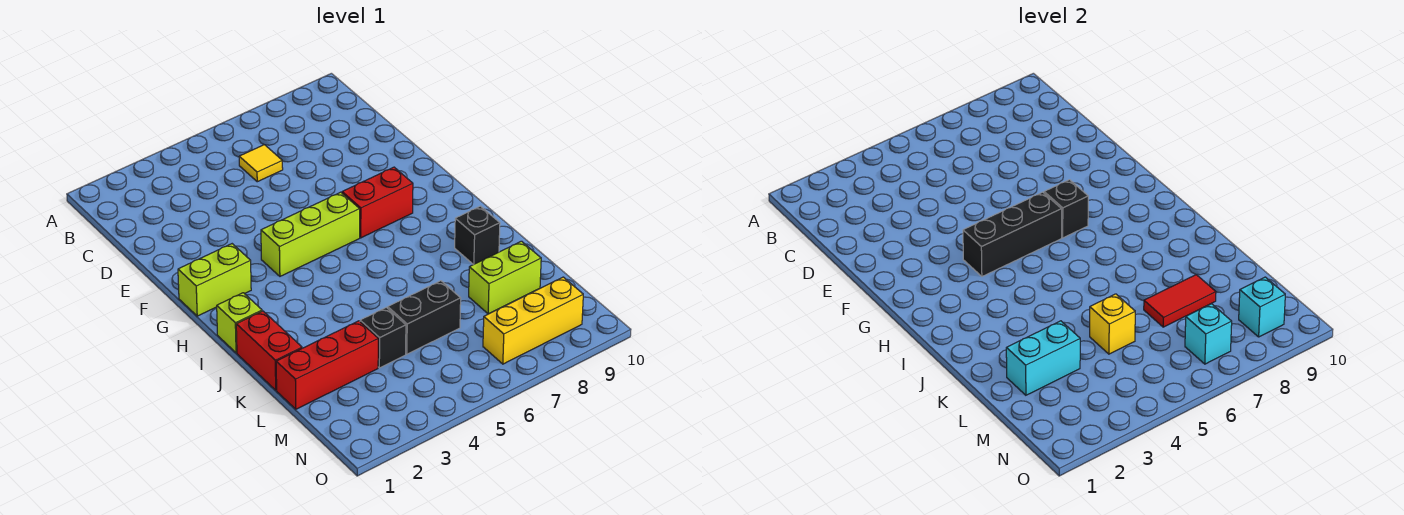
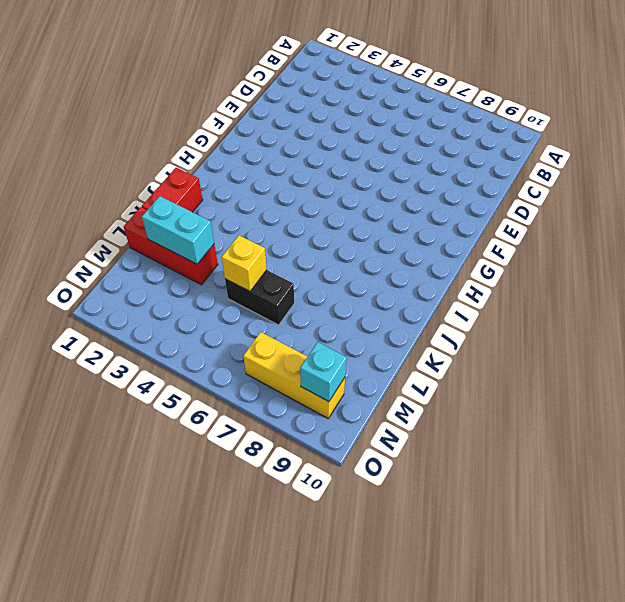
none -> yellow tile C6 level 1
none -> lime brick G1:G2 level 1
none -> lime brick G4:G6 level 1

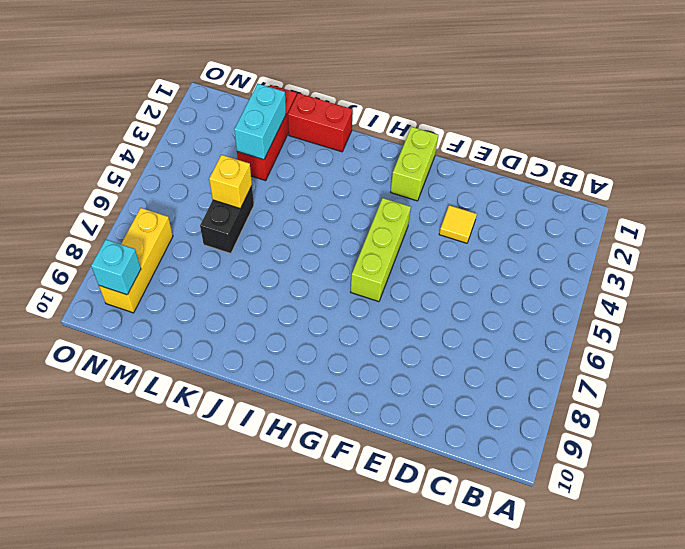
yellow tile E3 level 1 -> yellow tile C6 level 1
none -> red brick G7:G8 level 1
none -> lime brick I1 level 1
none -> black brick J9 level 1

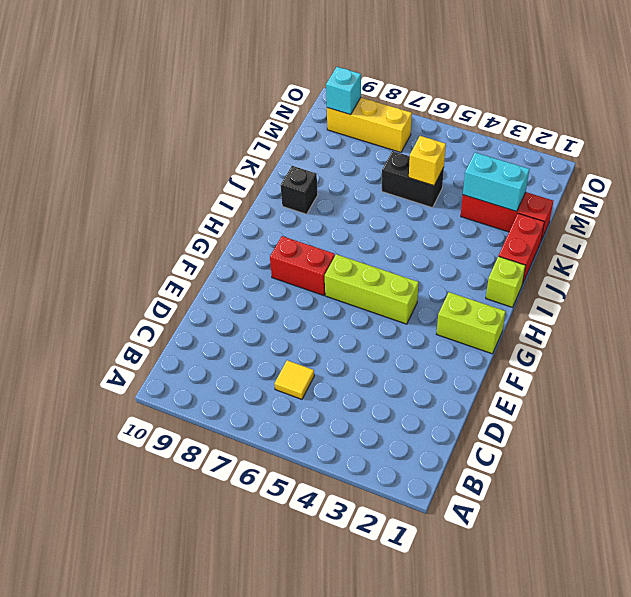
none -> black brick L4 level 1
none -> lime brick L8:L9 level 1
none -> black brick G4:G6 level 2

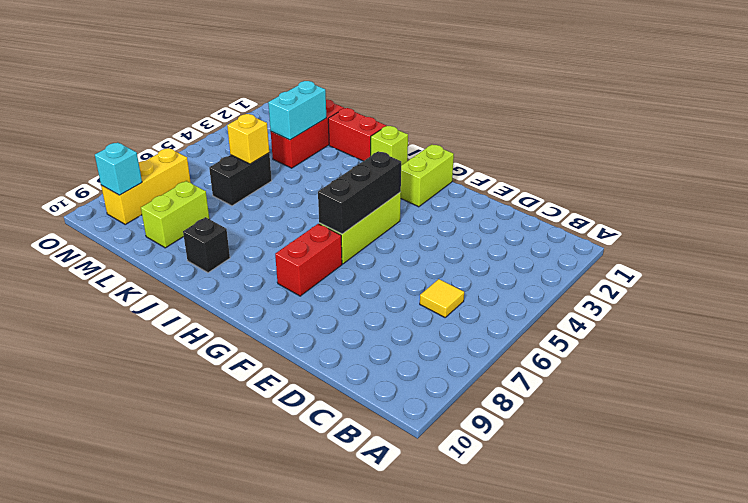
none -> black brick L4 level 1
none -> black brick G7 level 2
none -> red tile L7:L8 level 2

